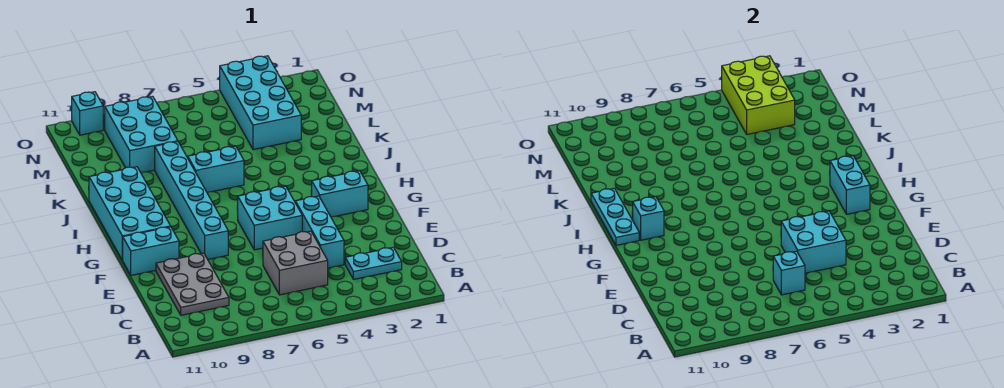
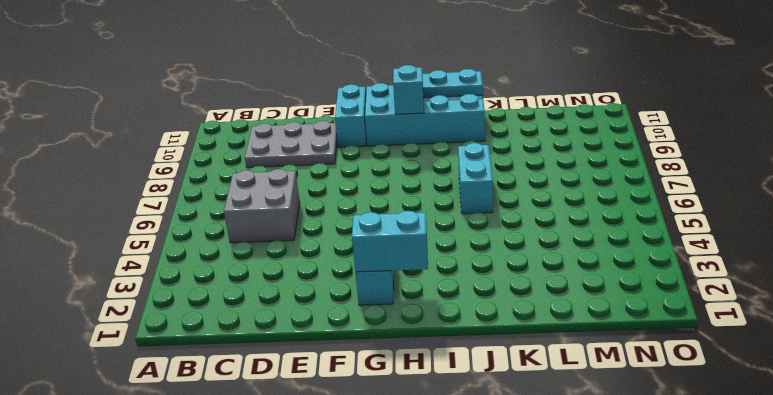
none -> cyan plate C2:C3 level 1
none -> cyan brick D4:F4 level 1
none -> cyan brick F5:G6 level 1

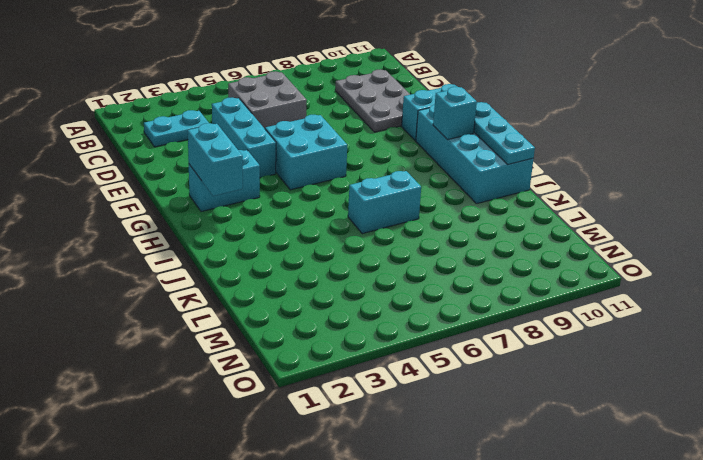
none -> cyan brick F8:K8 level 1
none -> cyan brick L3:O4 level 1
none -> cyan brick L8:N9 level 1

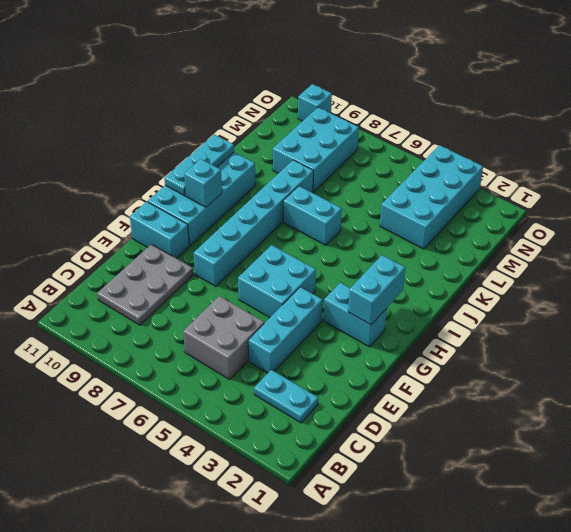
none -> cyan brick C6 level 2
none -> cyan brick D4:E5 level 2
none -> lime brick M3:O4 level 2

